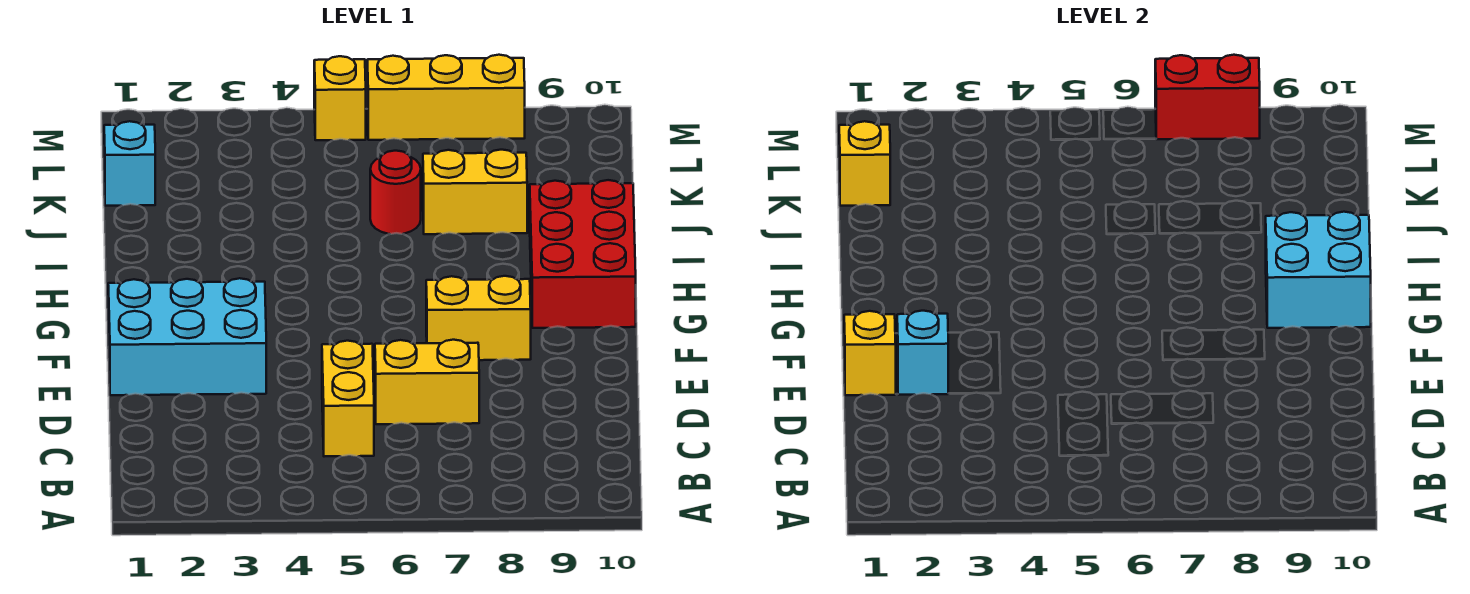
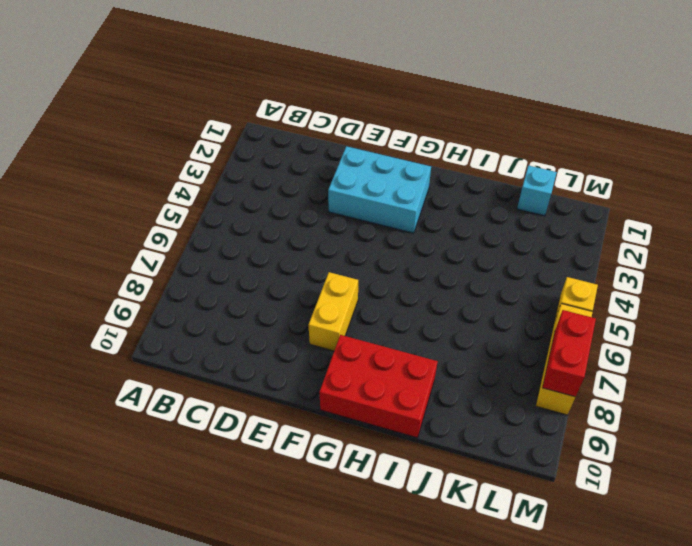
cyan brick E2:G3 level 1 -> cyan brick E1:F3 level 1
none -> yellow brick C5:D5 level 1
none -> yellow brick D6:D7 level 1
none -> red round brick J6 level 1

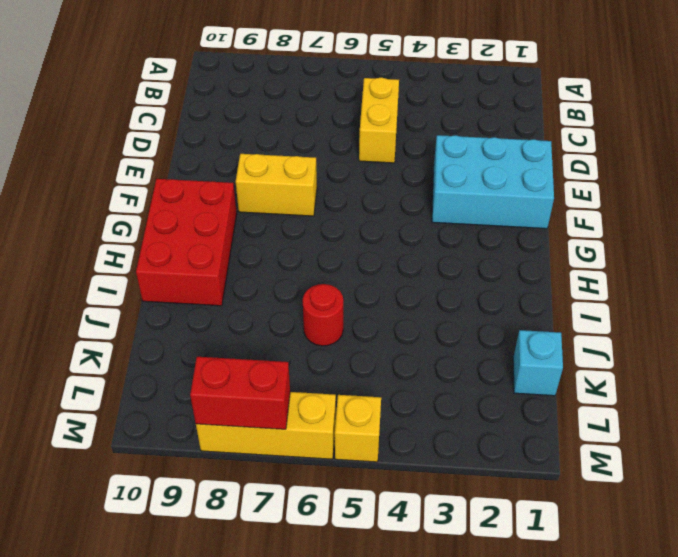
none -> yellow brick D6:D7 level 1
none -> yellow brick J7:J8 level 1
none -> yellow brick E1 level 2

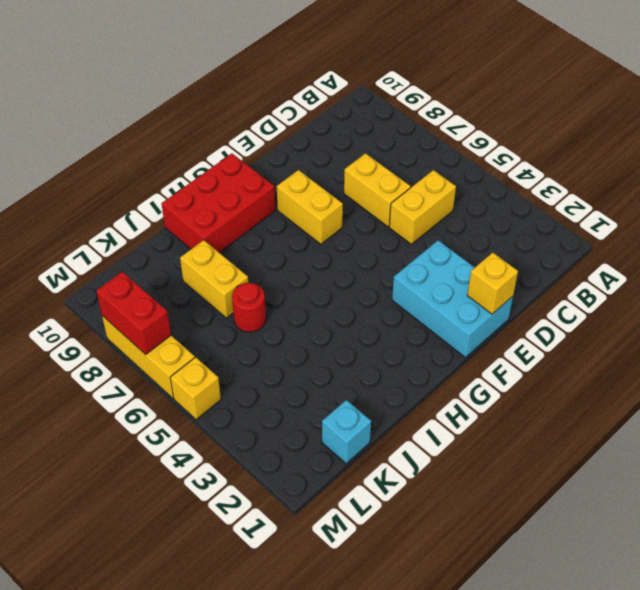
none -> cyan brick E2 level 2
none -> cyan brick G9:H10 level 2
none -> yellow brick K1 level 2

